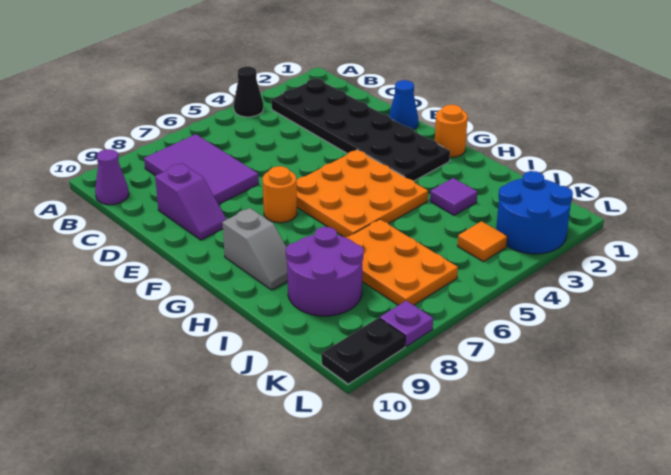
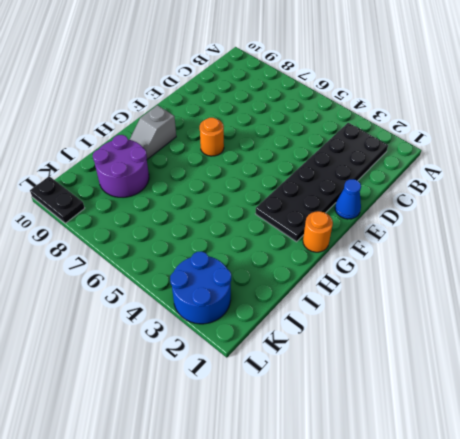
none -> black cone A4 level 1
none -> purple tile B7:D8 level 1
none -> purple cone B10 level 1

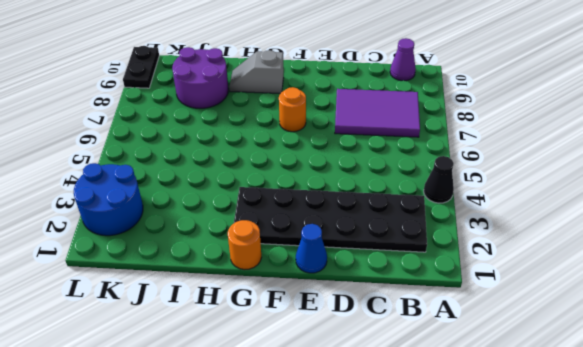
none -> purple slope D9:E9 level 1 top D
none -> orange plate F4:H6 level 1
none -> purple tile I3 level 1

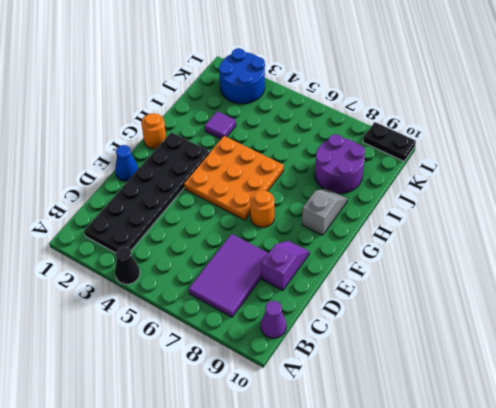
none -> orange plate I6:K7 level 1
none -> orange tile K4 level 1
none -> purple plate L8 level 1

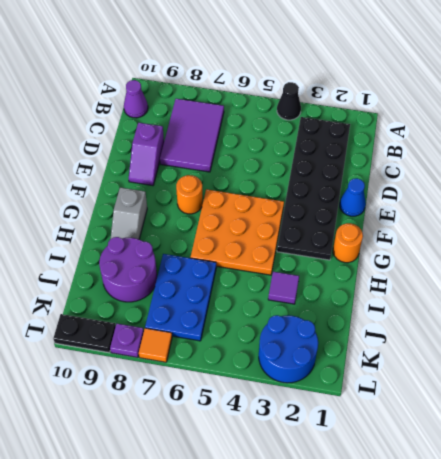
blue plate I6:K7 level 1 -> orange plate I6:K7 level 1
orange tile L7 level 1 -> orange tile K4 level 1

